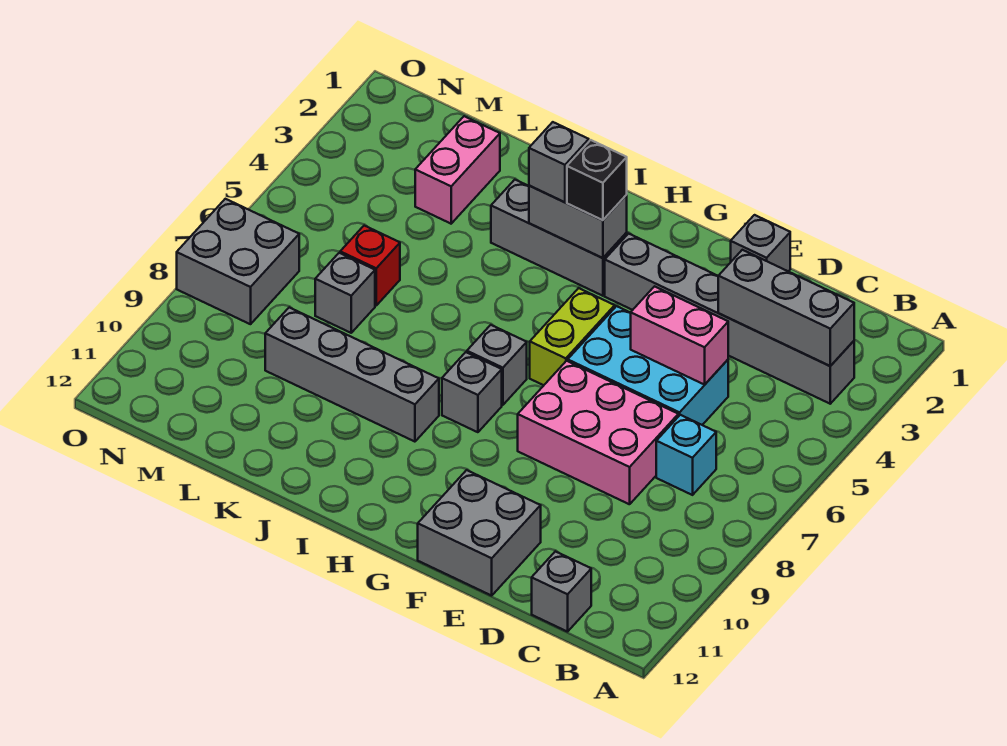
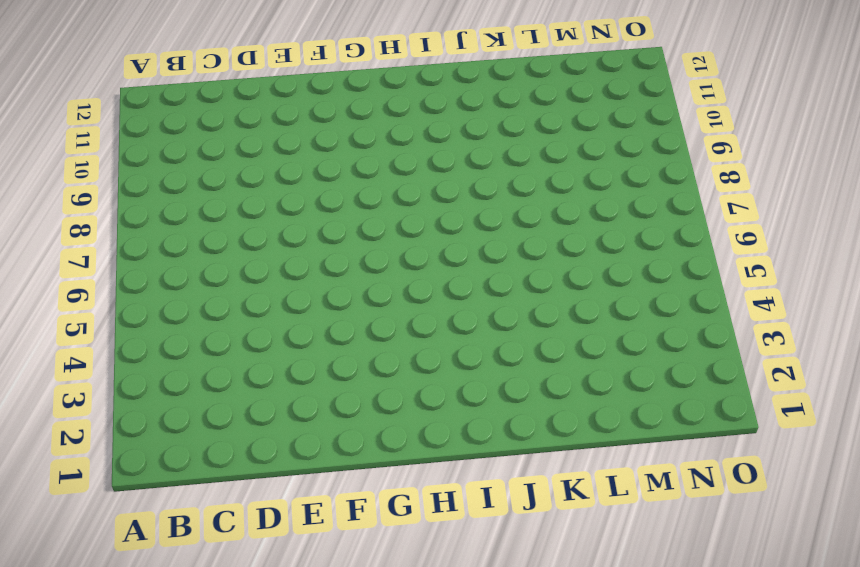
none -> grey brick B3:G3 level 1
none -> cyan brick C7 level 1
none -> grey brick C12 level 1

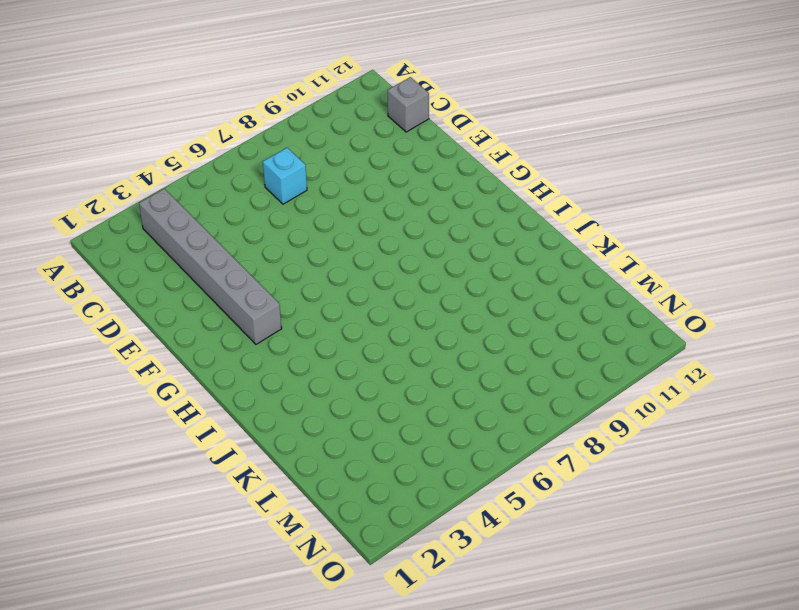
none -> cyan brick D5:F6 level 1
none -> pink brick D7:F8 level 1
none -> grey brick E1 level 1

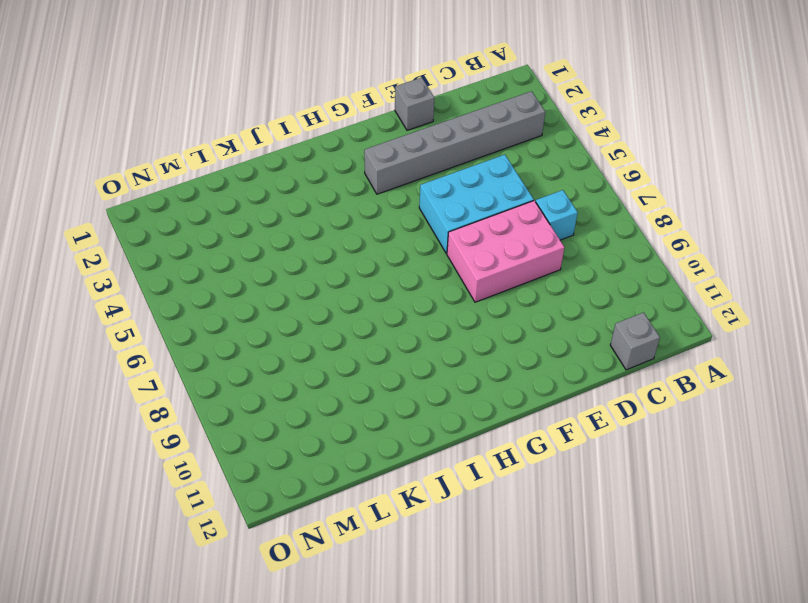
none -> grey brick E11:F12 level 1
none -> lime brick G5:G6 level 1
none -> grey brick H3:J3 level 1

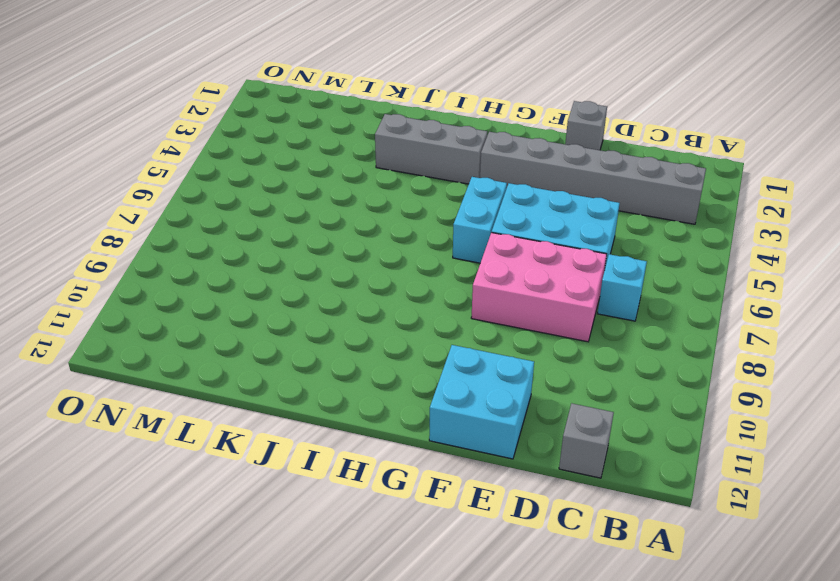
cyan brick E11:F12 level 1 -> grey brick E11:F12 level 1
cyan brick G5:G6 level 1 -> lime brick G5:G6 level 1
none -> grey brick H7 level 1
none -> grey brick H8 level 1
none -> grey brick I9:L9 level 1

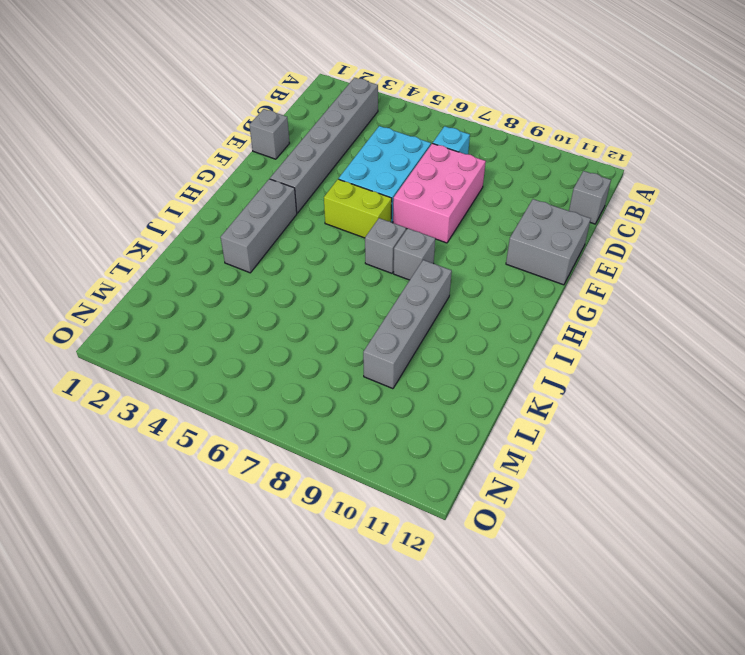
none -> pink brick L2:L3 level 1
none -> red brick L6 level 1
none -> grey brick L7 level 1

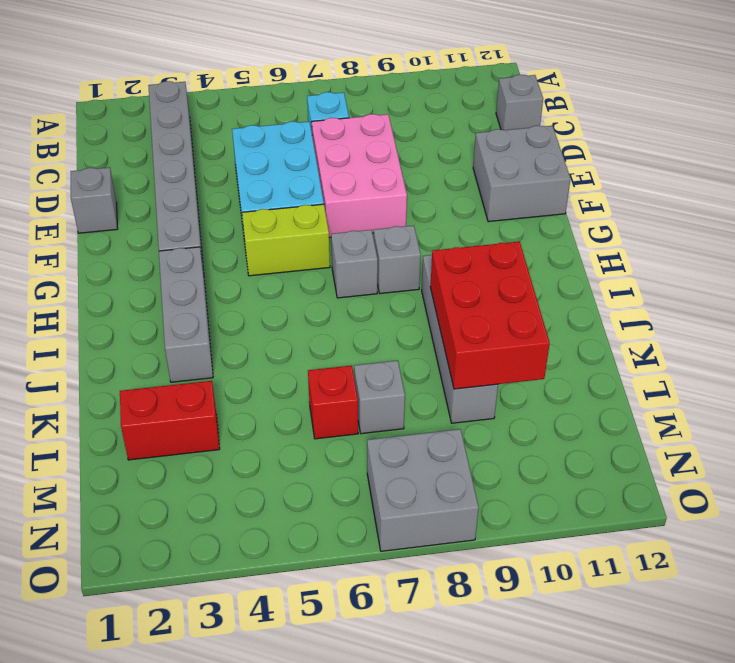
red brick J9:L10 level 2 -> none
red brick L2:L3 level 1 -> pink brick L2:L3 level 1
none -> grey brick B3:D3 level 2
none -> pink brick D5:E5 level 2
none -> grey brick H3:I3 level 2

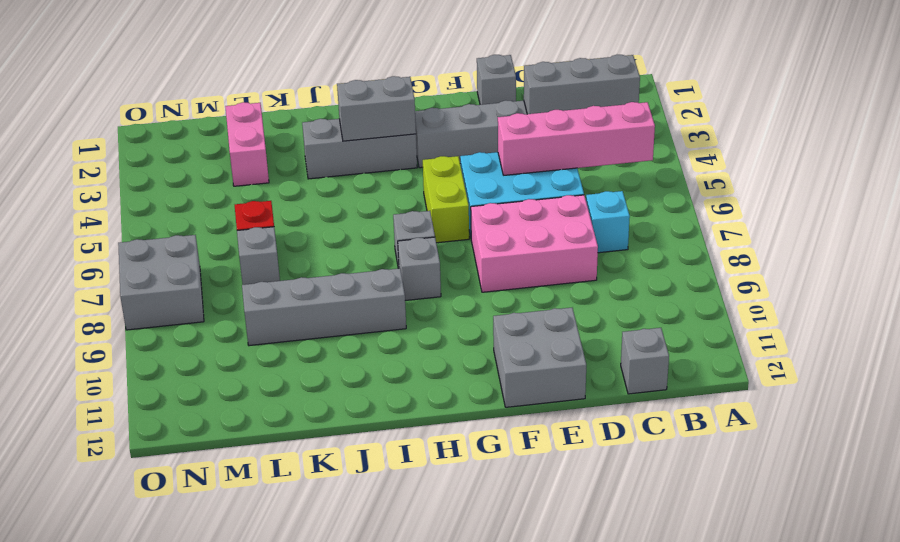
pink brick B5:E5 level 2 -> pink brick D5:E5 level 2
none -> black brick H3 level 3
none -> grey brick I3 level 3

